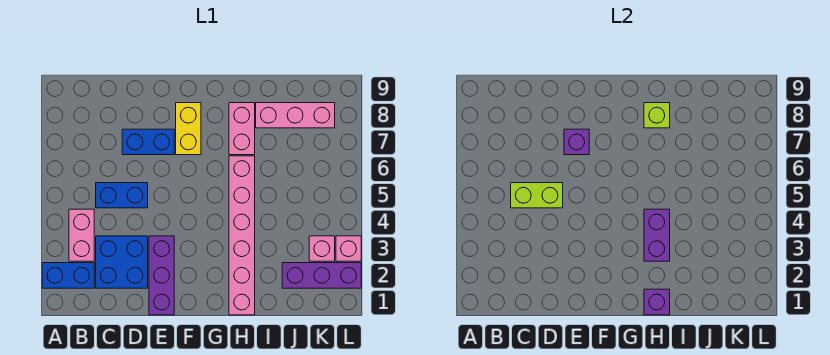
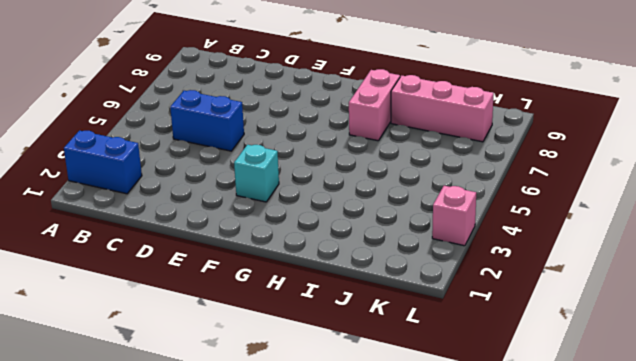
cyan brick F3 level 1 -> none
none -> pink brick B3:B4 level 1
none -> blue brick C2:D3 level 1
none -> blue brick D7:E7 level 1

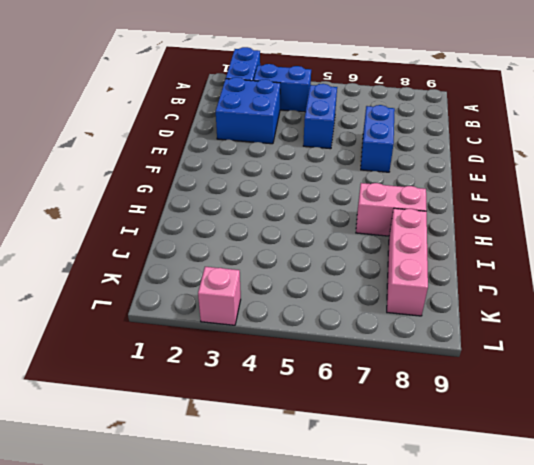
blue brick B3:B4 level 1 -> pink brick B3:B4 level 1
none -> purple brick E1:E3 level 1
none -> yellow brick F7:F8 level 1
none -> pink brick H1:H6 level 1

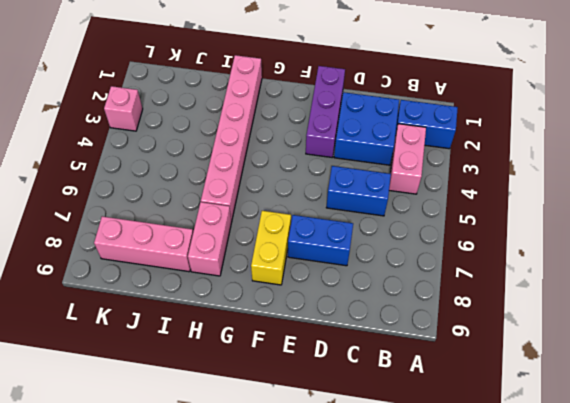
none -> purple brick J2:L2 level 1
none -> pink brick K3 level 1
none -> lime brick C5:D5 level 2

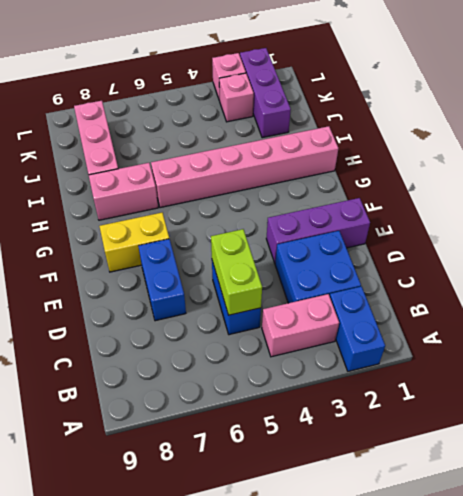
none -> purple brick E7 level 2
none -> purple brick H1 level 2
none -> purple brick H3:H4 level 2

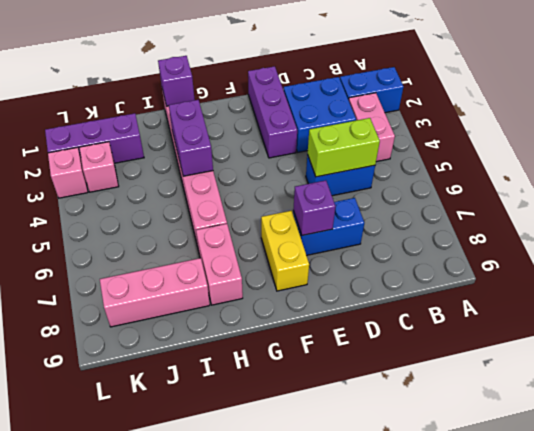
none -> lime brick H8 level 2

